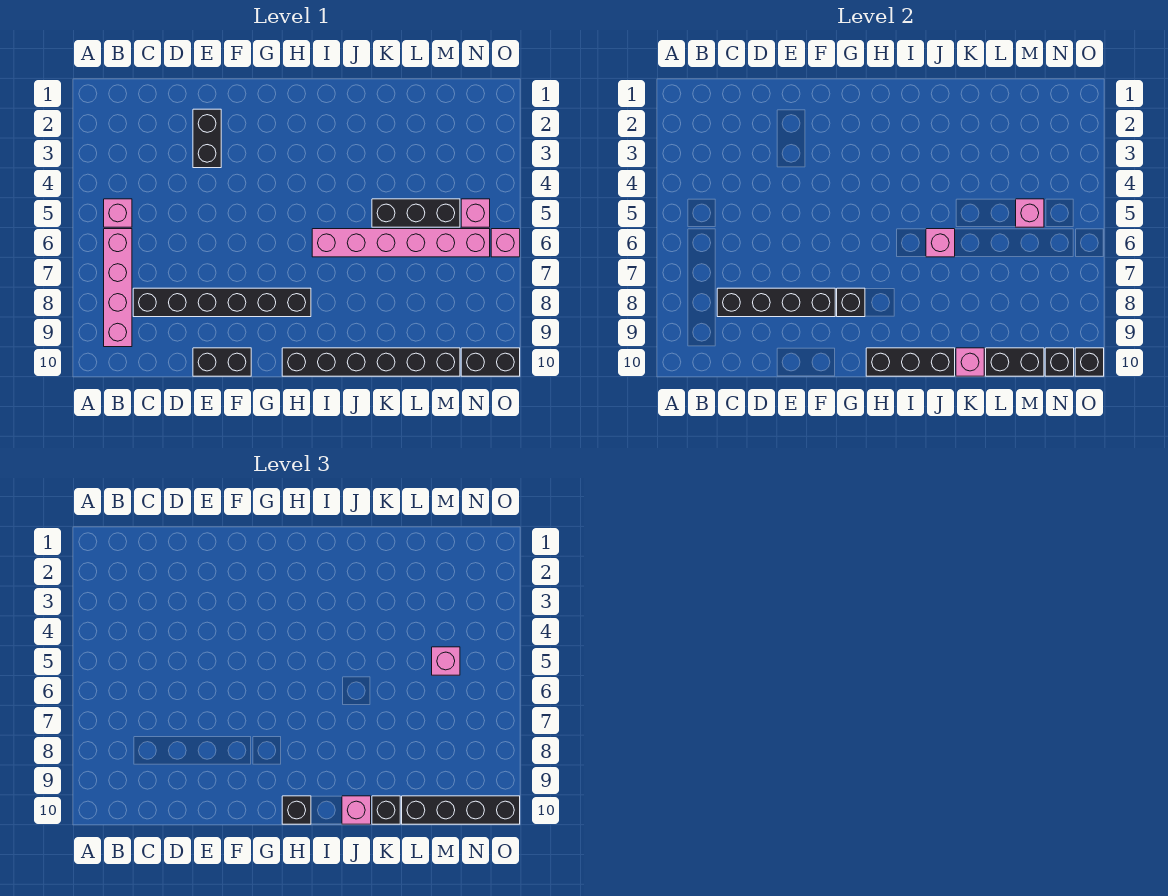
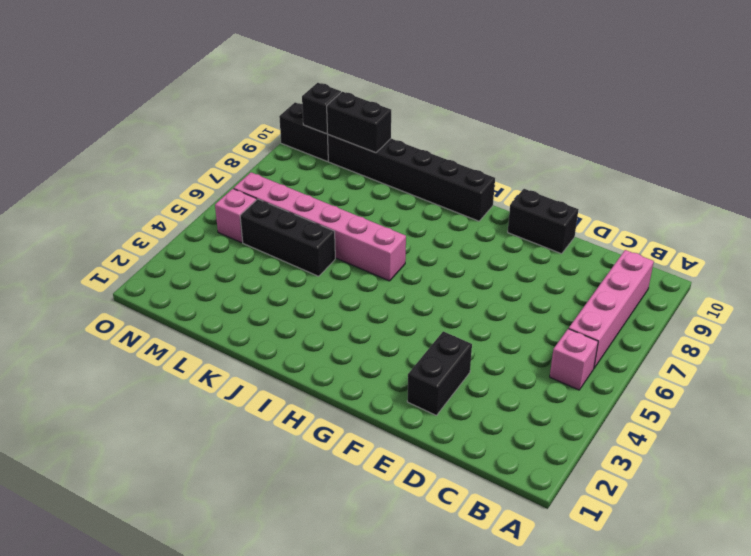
none -> black brick C8:H8 level 1
none -> pink brick O6 level 1
none -> black brick C8:F8 level 2

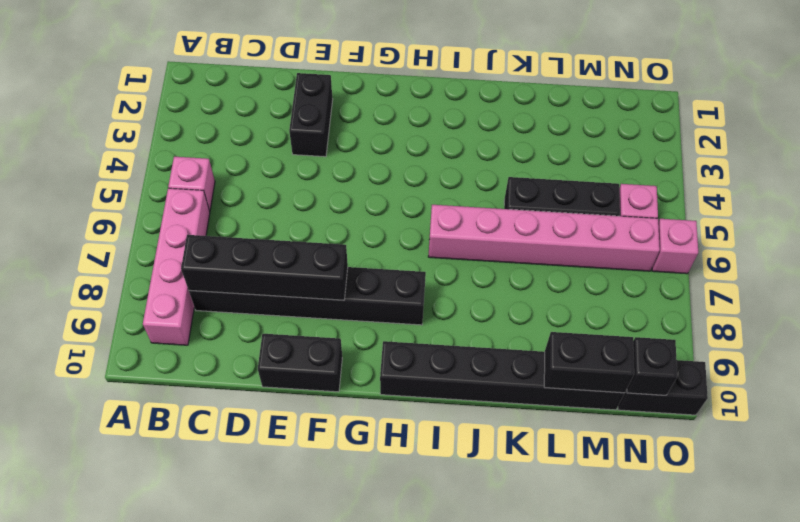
none -> black brick G8 level 2
none -> black brick H10:J10 level 2
none -> pink brick J6 level 2

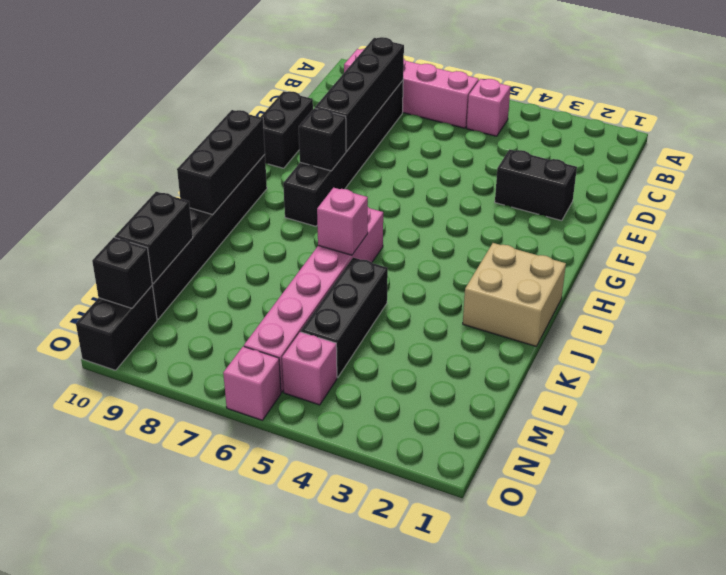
tan brick I1:J2 level 1 -> none
none -> pink brick K10 level 2
none -> pink brick M5 level 2
none -> black brick O10 level 2

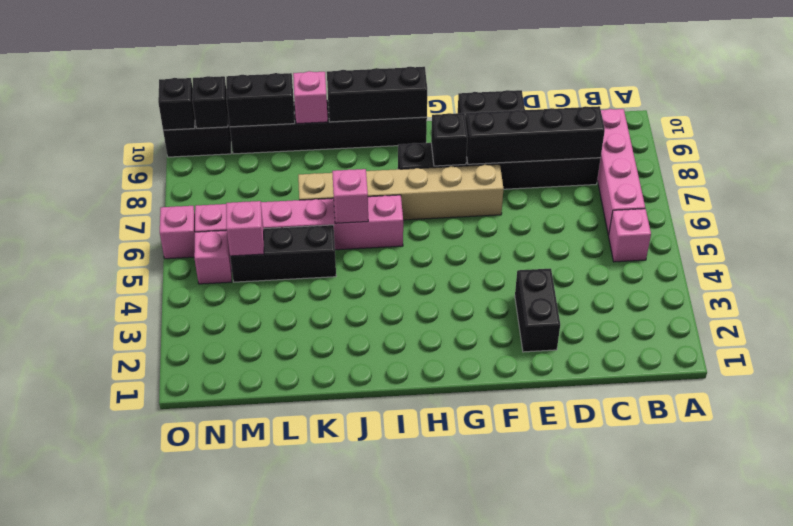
tan brick F7:K7 level 1 -> none
none -> black brick H10 level 3
none -> pink brick J10 level 3
none -> black brick K10 level 3

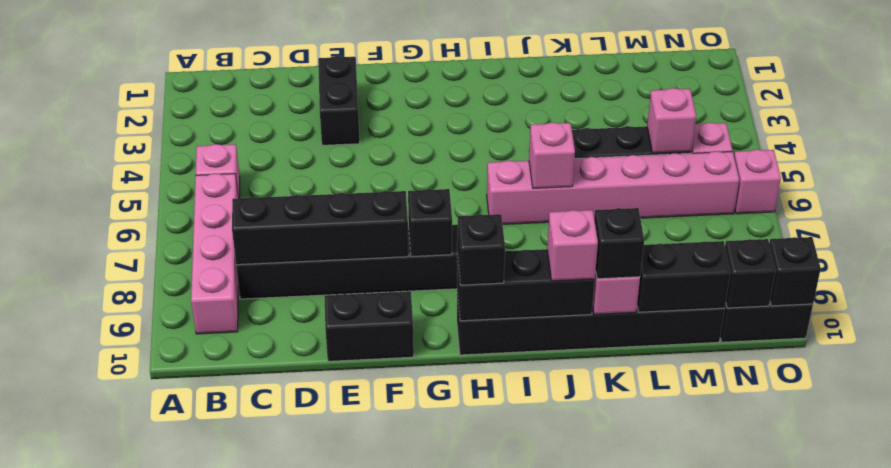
none -> black brick L10:O10 level 3
none -> pink brick M5 level 3

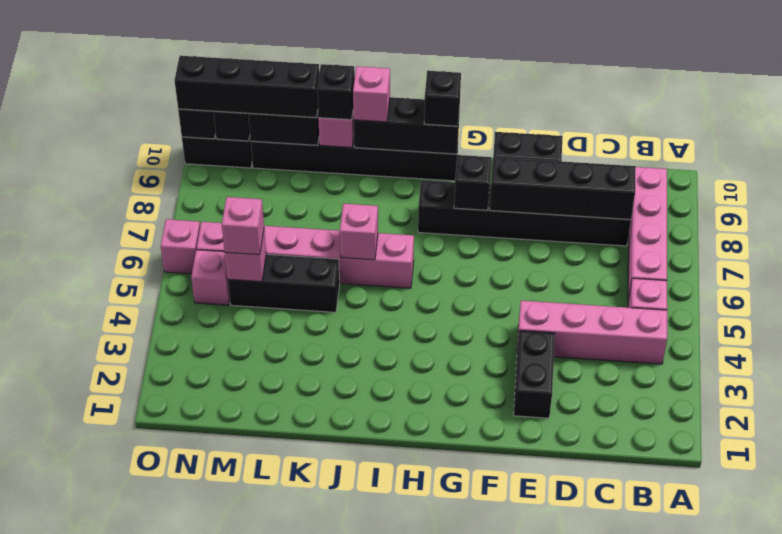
pink brick B4:E4 level 1 -> none

